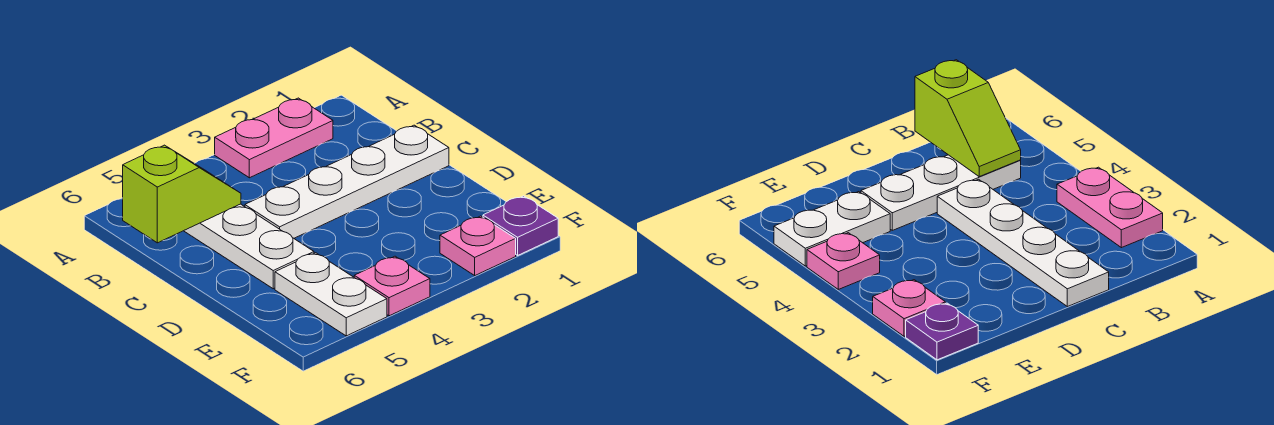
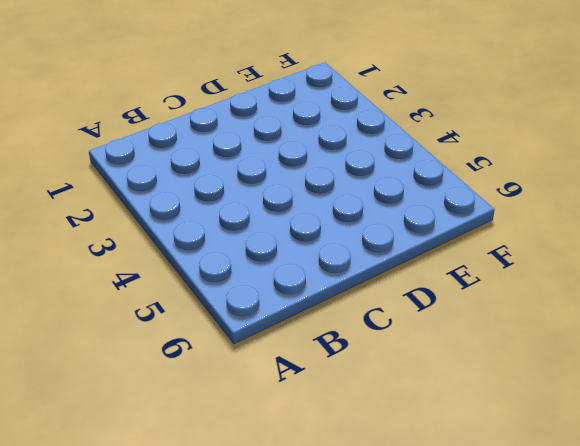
none -> pink plate A2:A3 level 1
none -> white plate B5:D5 level 1

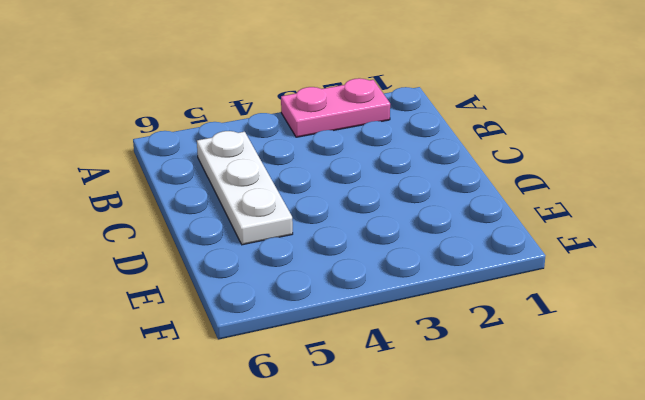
none -> white plate C1:C4 level 1
none -> white plate E5:F5 level 1

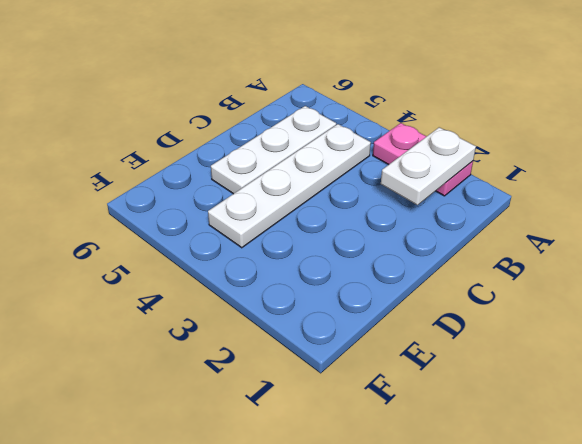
white plate A2:B2 level 2 -> white plate E5:F5 level 1
white plate B4:E4 level 1 -> white plate C1:C4 level 1
none -> purple plate F1 level 1
none -> pink plate F2 level 1

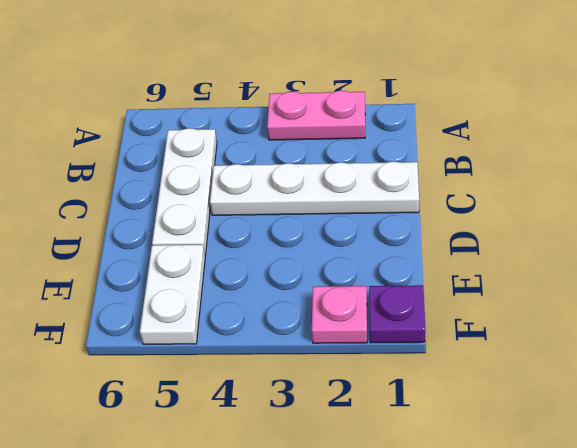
none -> pink plate F4 level 1
none -> lime slope B5:B6 level 2 top 6

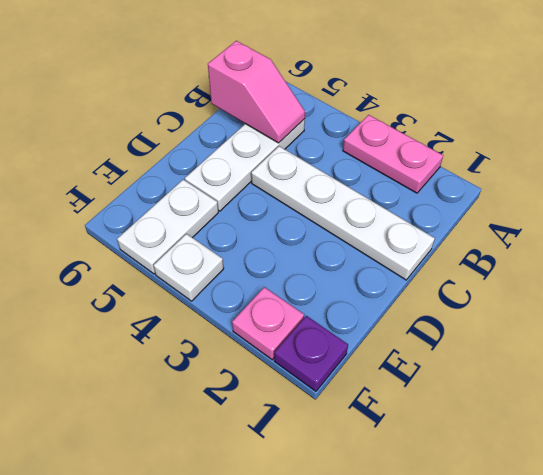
pink slope B5:B6 level 2 top 6 -> lime slope B5:B6 level 2 top 6
white plate F4 level 1 -> pink plate F4 level 1

